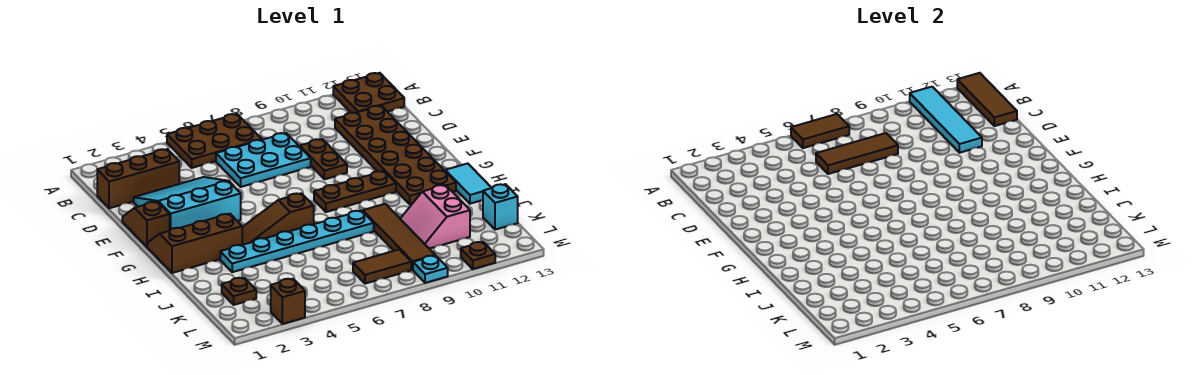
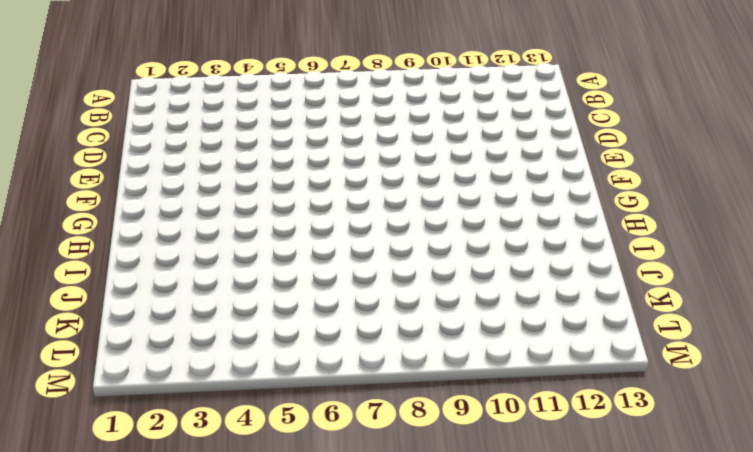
none -> brown plate A5:B7 level 1
none -> brown plate A12:B13 level 1
none -> brown brick C1:C3 level 1

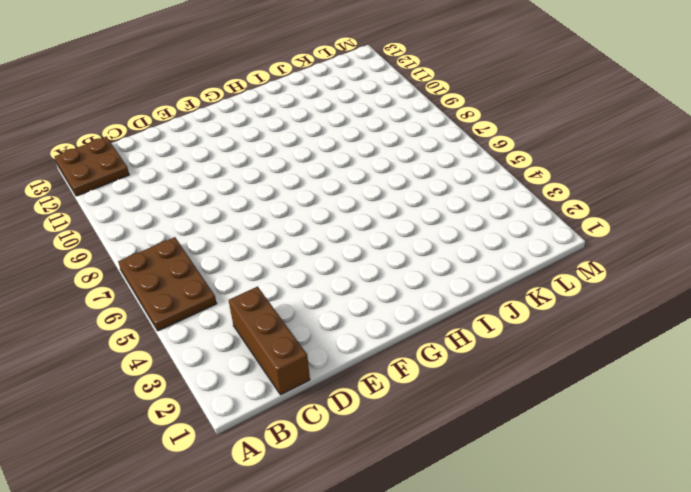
none -> cyan plate C6:D8 level 1
none -> brown plate C11:H12 level 1
none -> cyan slope D2:F4 level 1 top F

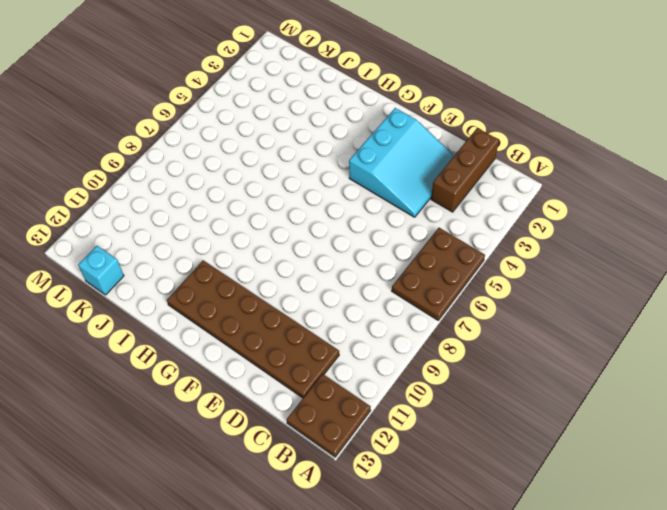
none -> cyan plate C6:D8 level 1
none -> brown plate D9:E9 level 1
none -> brown slope E1:F1 level 1 top F

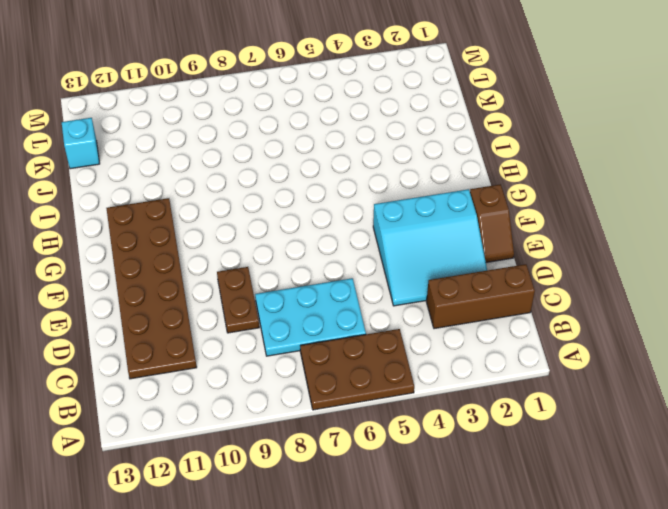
none -> brown plate A12:B13 level 1
none -> brown slope G1:H3 level 1 top H
none -> brown plate G8:G10 level 1

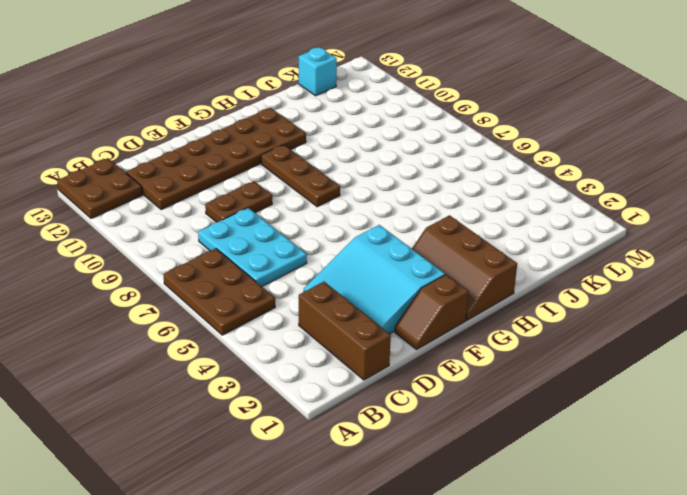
none -> brown slope H4:H6 level 1 top 6
none -> cyan tile H13:I13 level 1
none -> cyan plate I3:I8 level 1

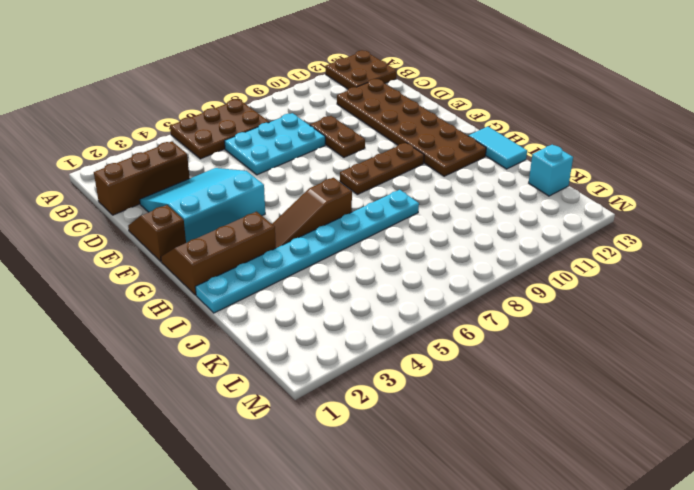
cyan plate I1:I8 level 1 -> cyan plate I3:I8 level 1
none -> brown tile I9:L9 level 1
none -> pink slope J10:K11 level 1 top 11
none -> brown plate K2 level 1

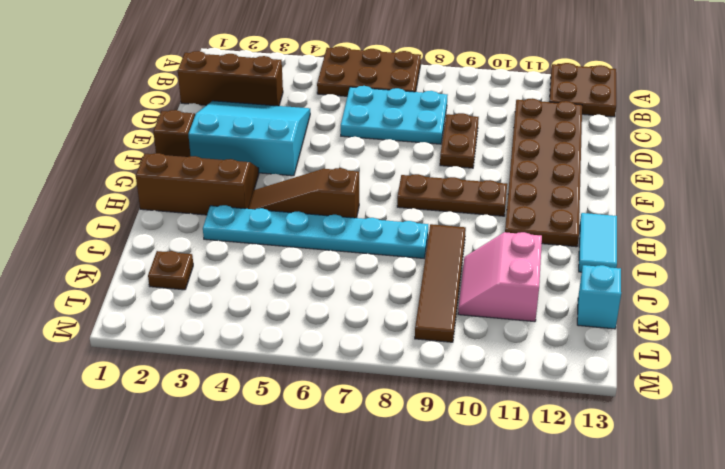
none -> brown tile L7:L8 level 1
none -> brown brick M3 level 1
none -> cyan plate M9 level 1

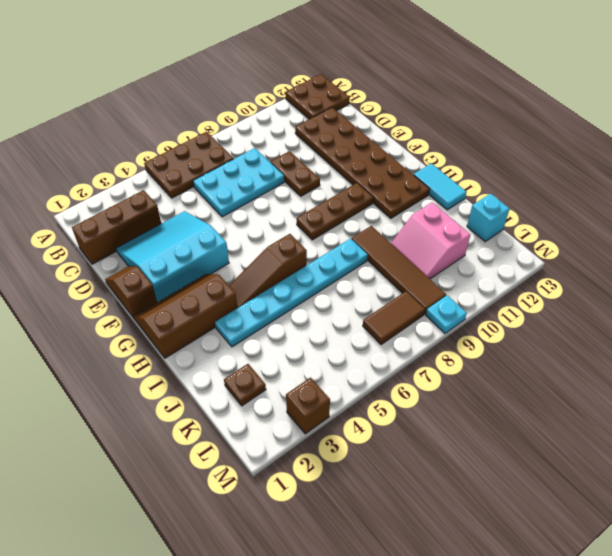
none -> brown plate M11 level 1
none -> brown tile A6:A7 level 2
none -> cyan tile A11:D11 level 2

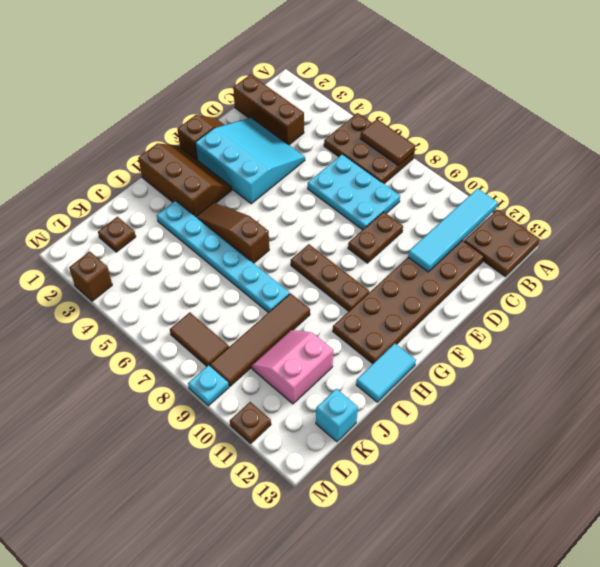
none -> brown tile A13:C13 level 2
none -> brown tile C6:C8 level 2

